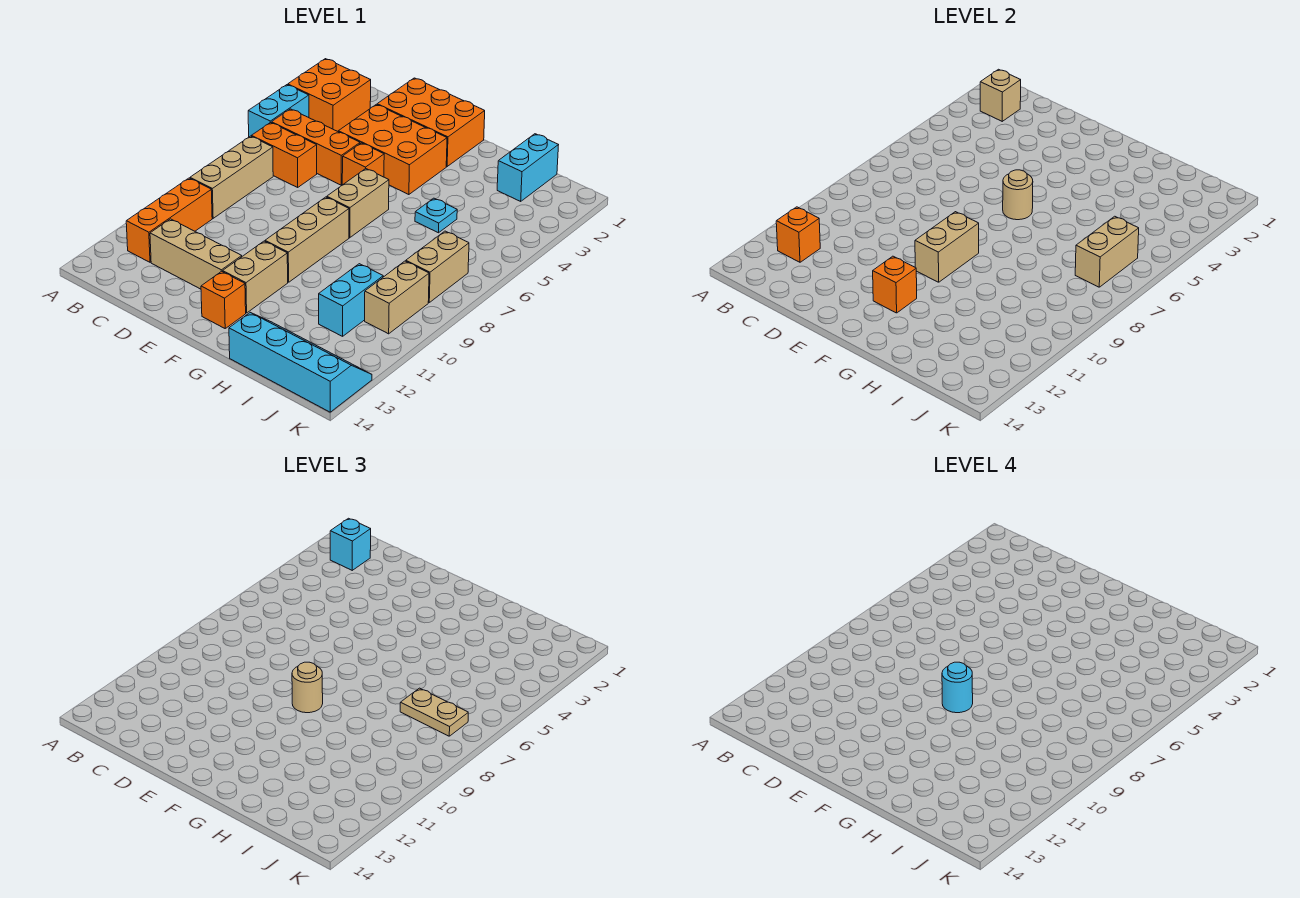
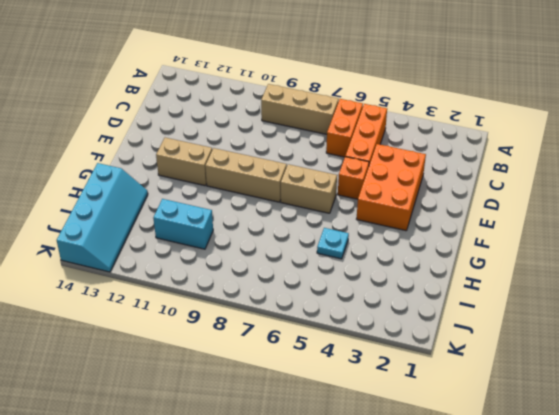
none -> orange brick A2:B3 level 1
none -> cyan brick A4:A5 level 1
none -> orange brick B10:B12 level 1
none -> tan brick C12:E12 level 1

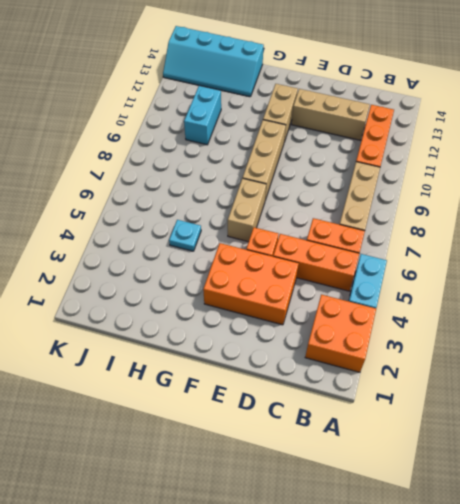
none -> orange brick D1:F2 level 1
none -> orange brick F13 level 1
none -> cyan brick I1:I2 level 1
none -> tan brick J7:J8 level 1

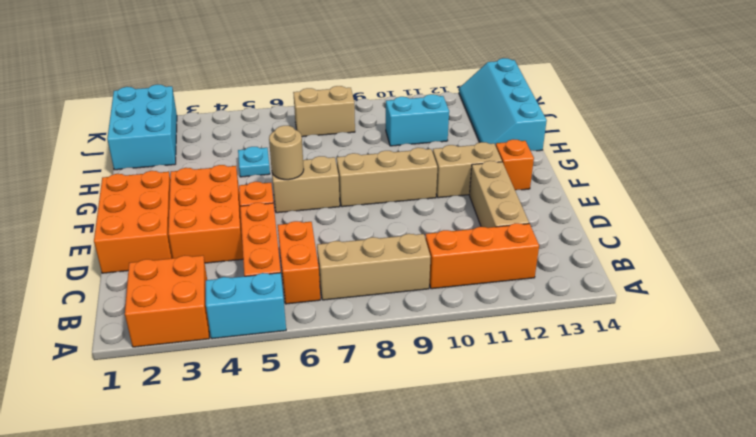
cyan brick I1:K2 level 1 -> cyan brick I1:I2 level 1
none -> tan brick J9:J10 level 1
none -> tan brick B2 level 2
none -> orange brick B12 level 2
none -> tan brick F9:F10 level 2

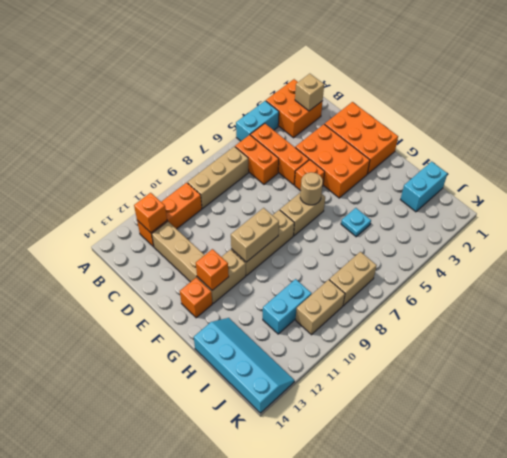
none -> tan brick J6:J7 level 2
none -> cyan brick B2 level 3
none -> tan round brick F9 level 3
none -> tan plate I7:J7 level 3

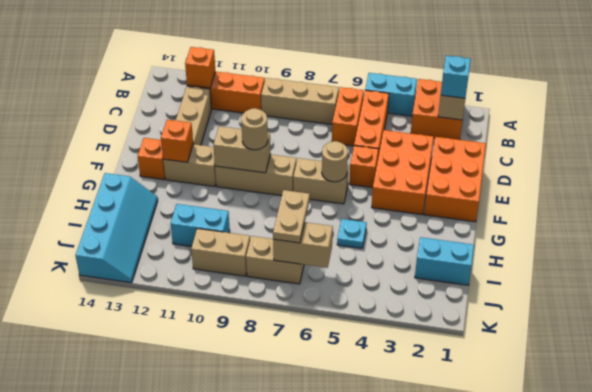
none -> cyan round brick F9 level 4

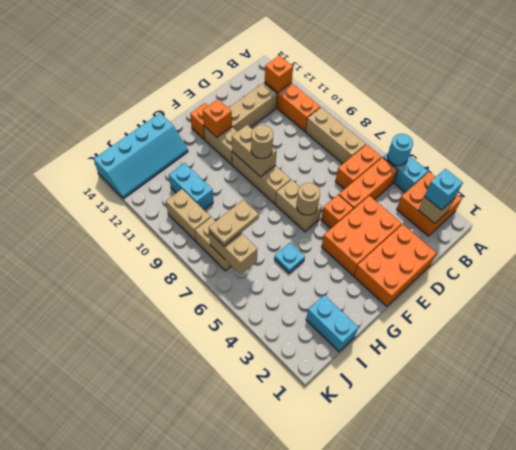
cyan round brick A5 level 2 -> cyan round brick F9 level 4

